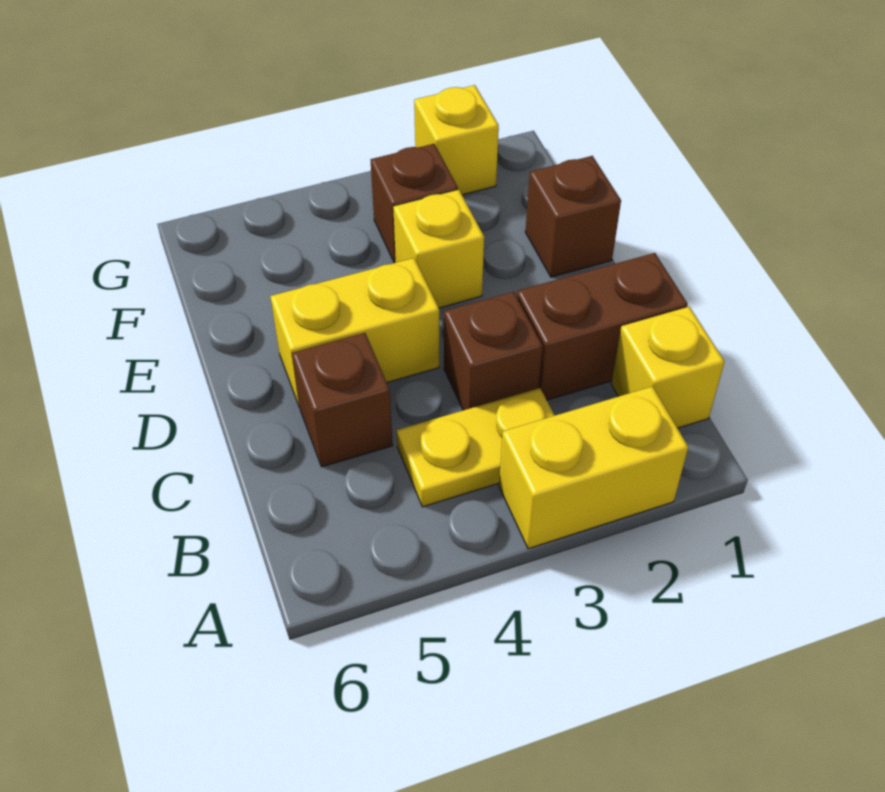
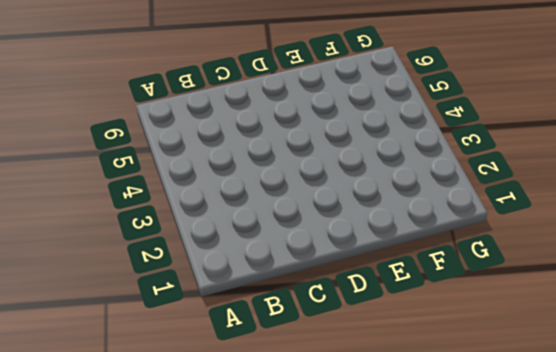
none -> yellow brick A2:A3 level 1
none -> yellow brick B1 level 1

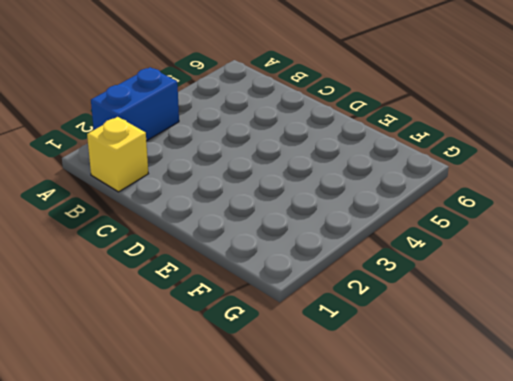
blue brick A2:A3 level 1 -> yellow brick A2:A3 level 1
none -> yellow plate B3:B4 level 1
none -> brown brick C1:C2 level 1

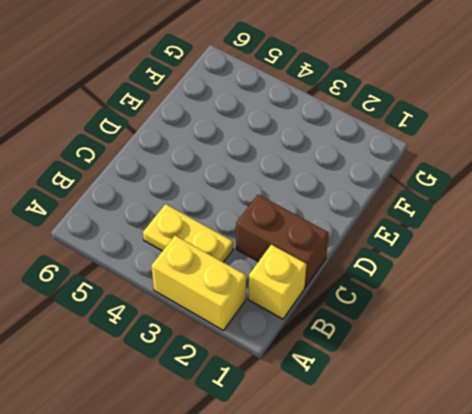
none -> brown brick C3 level 1
none -> brown brick C5 level 1

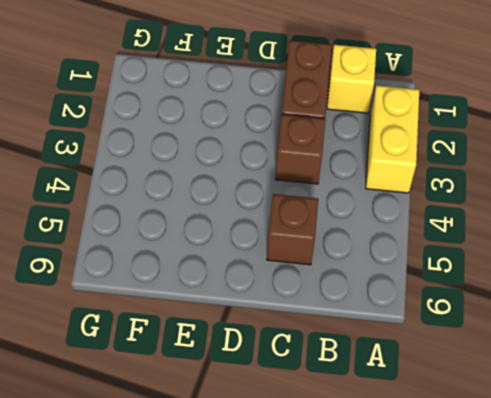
none -> yellow plate B3:B4 level 1
none -> yellow brick D4:D5 level 1

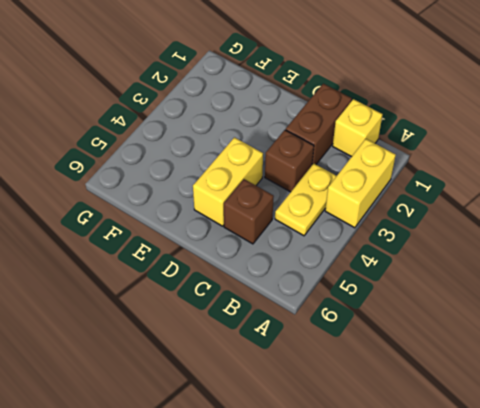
none -> brown brick E1 level 1
none -> yellow brick E3 level 1

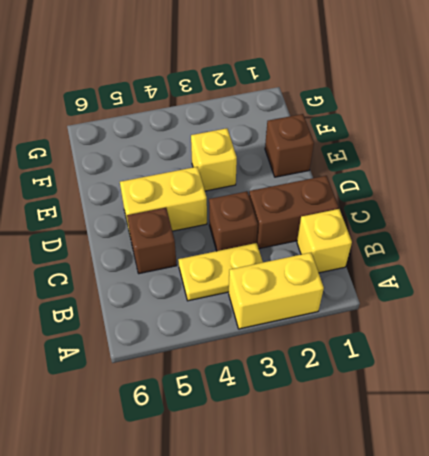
none -> brown brick F3 level 1
none -> yellow brick G2 level 1

